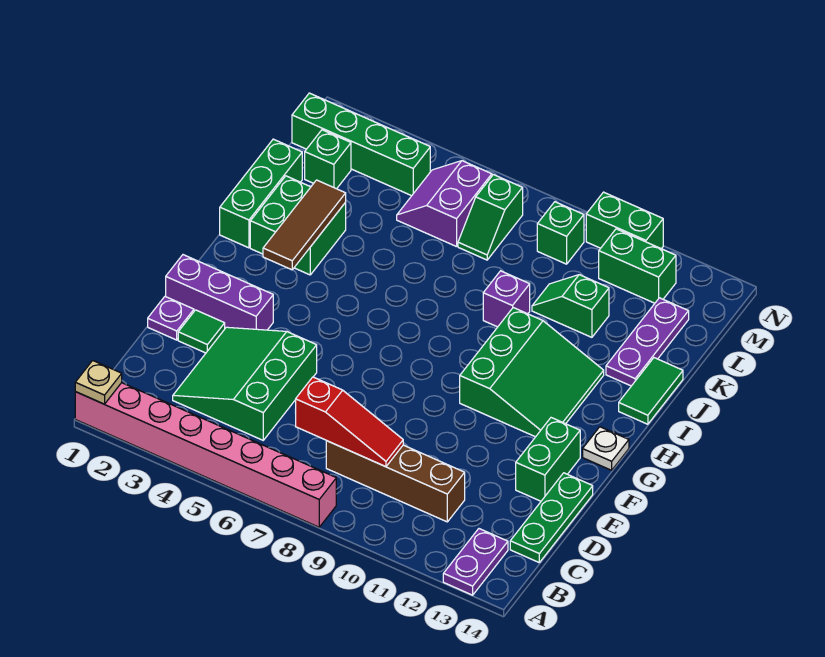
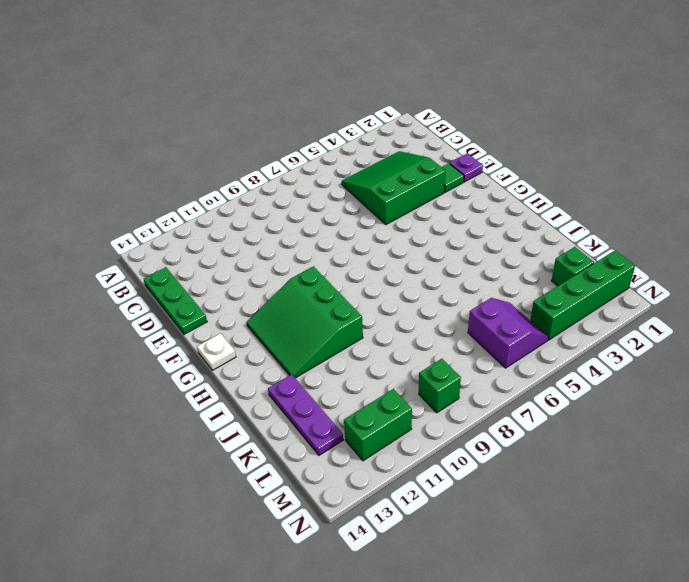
green slope C3:E5 level 1 top E -> green slope C3:E5 level 1 top 5
none -> pink brick A1:A8 level 1
none -> purple plate A13:B13 level 1
none -> brown brick C8:C11 level 1

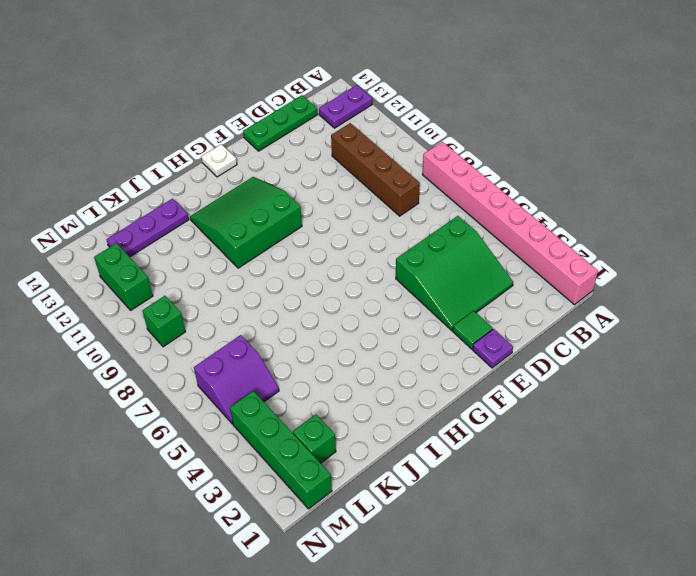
none -> green brick E13:F13 level 1
none -> purple brick F1:F3 level 1
none -> green brick I1:K1 level 1

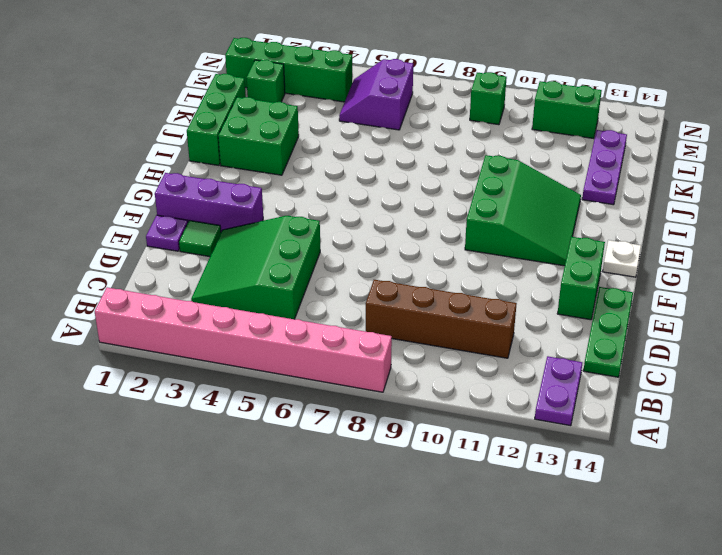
none -> green tile I14:J14 level 1
none -> purple brick J9 level 1
none -> green slope K10:K11 level 1 top 11

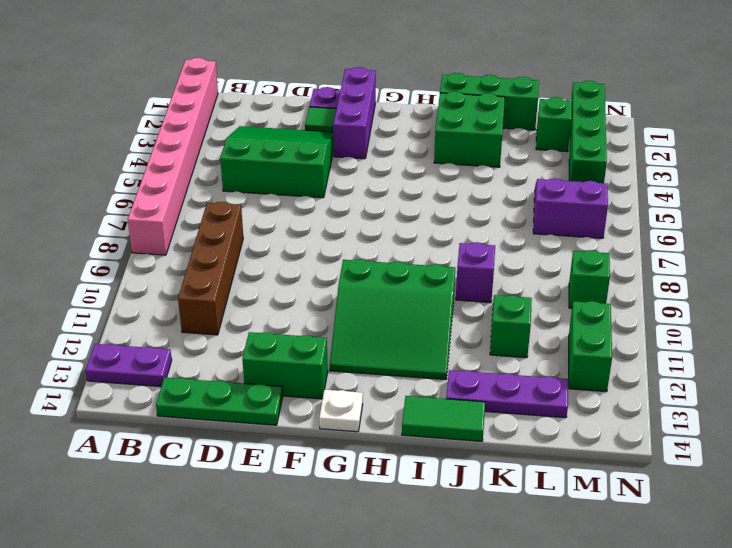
none -> green slope L7:M7 level 1 top M
none -> green brick N10:N11 level 1
none -> tan plate A1 level 2

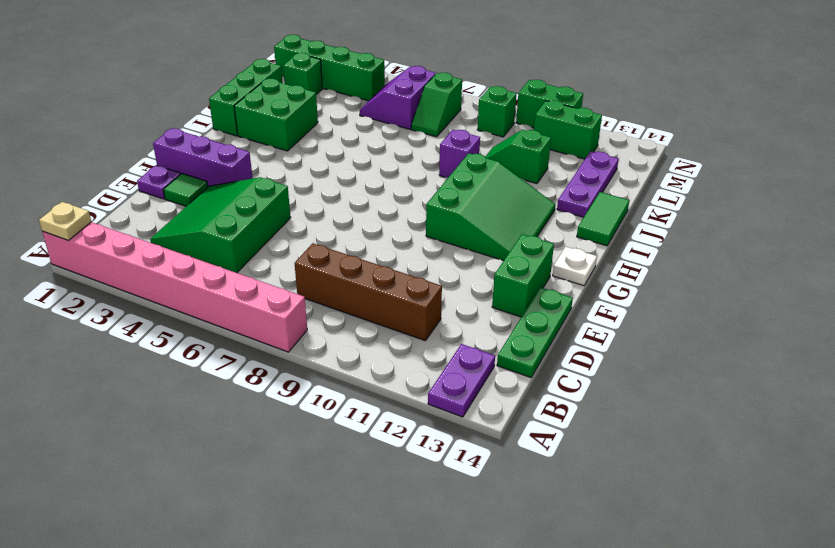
none -> red slope C7:C9 level 2 top 7
none -> brown tile H3:J3 level 2

